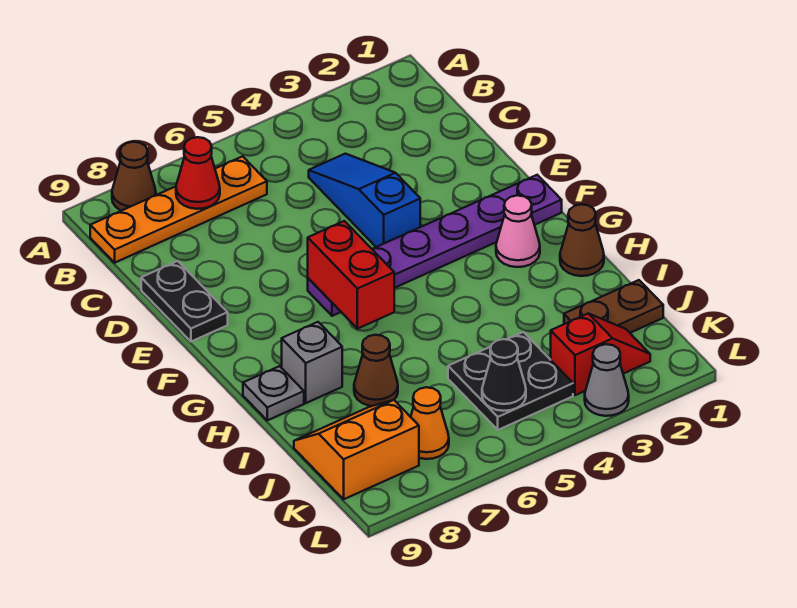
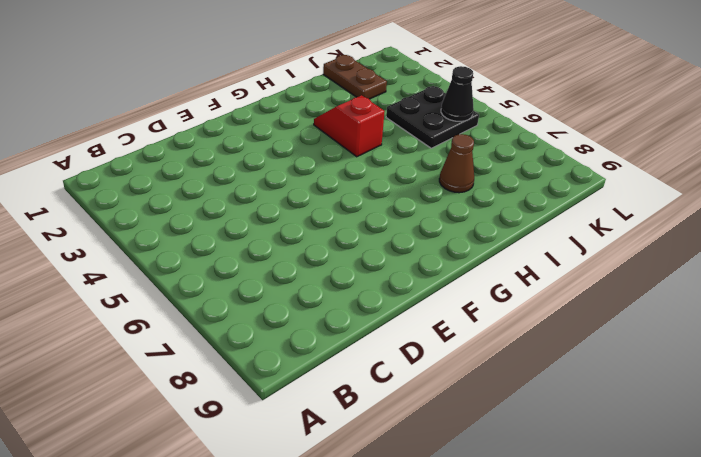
red slope H3:H4 level 1 top 4 -> red slope K2:K3 level 1 top 3
none -> brown cone A8 level 1
none -> orange plate B6:B9 level 1
none -> blue slope C4:E4 level 1 top E

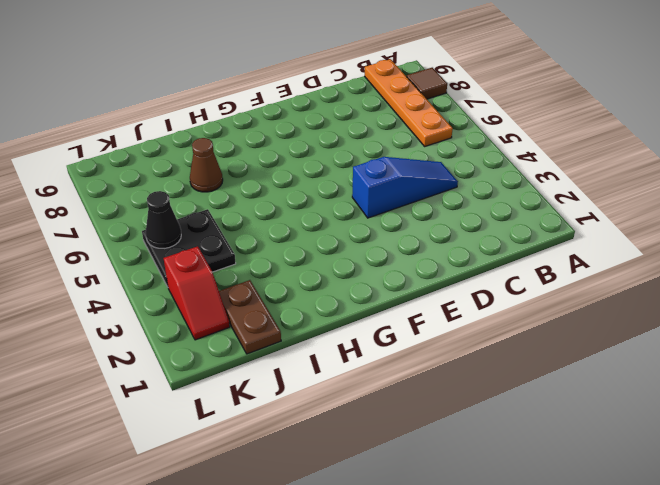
brown tile A8 level 1 -> brown cone A8 level 1
none -> black plate D9:E9 level 1
none -> purple plate F1:F6 level 1
none -> pink cone G2 level 1

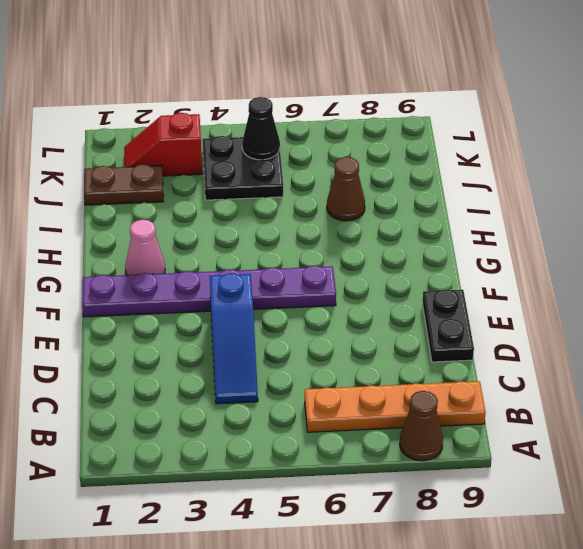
none -> brown cone H1 level 1
none -> grey brick H8 level 1
none -> grey plate H9 level 1

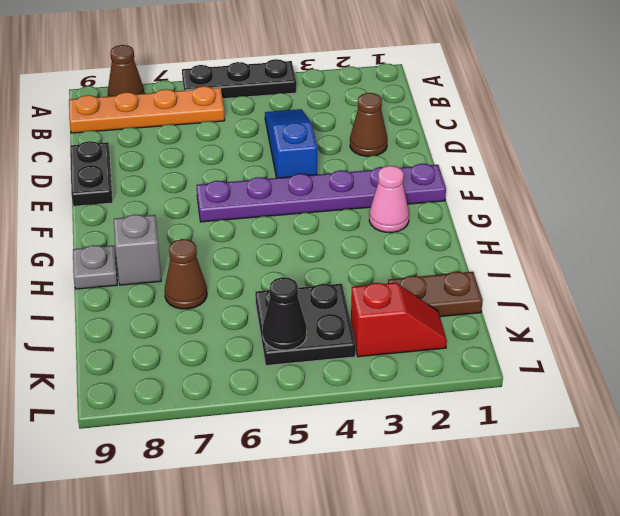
black plate A4:A6 level 1 -> none
brown cone D2 level 1 -> brown cone H1 level 1
none -> orange slope J8:K9 level 1 top K
none -> orange cone K7 level 1
none -> grey cone L3 level 1

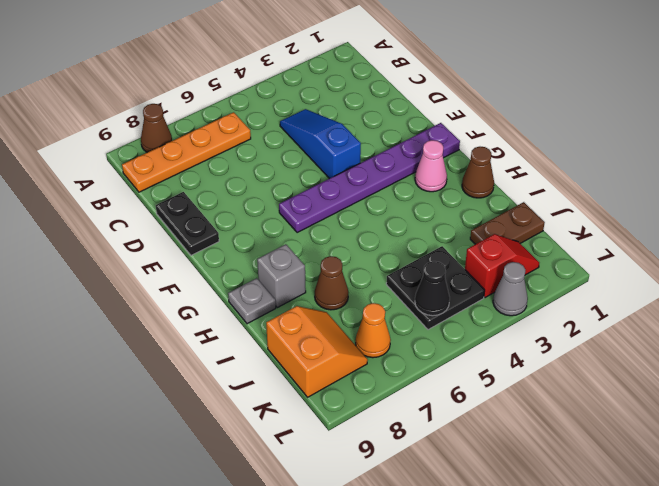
orange slope J8:K9 level 1 top 9 -> orange slope J8:K9 level 1 top K
none -> red cone B7 level 2
none -> red brick F6:G6 level 2

